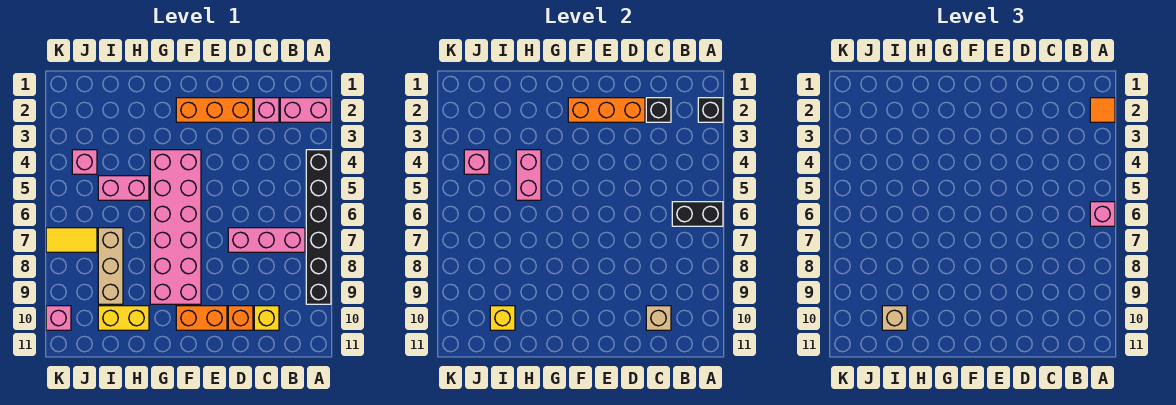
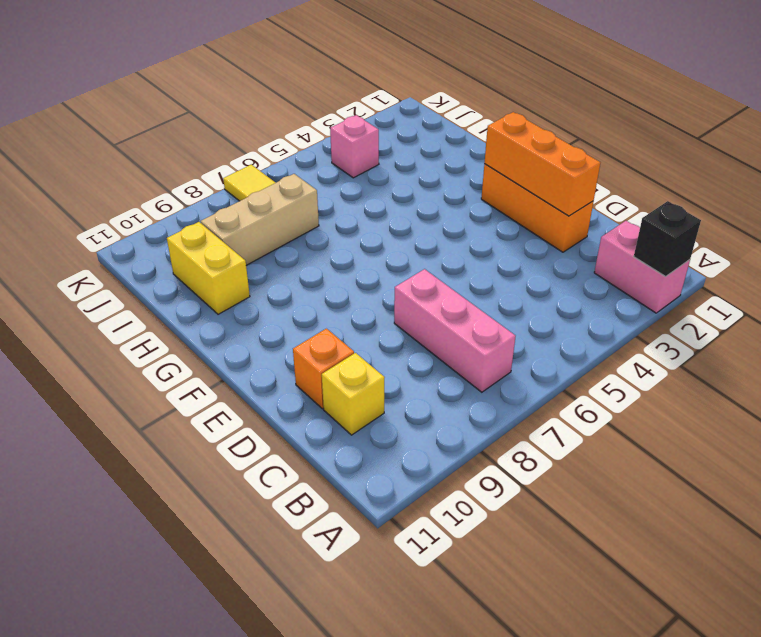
none -> black brick A4:A9 level 1
none -> pink brick C2 level 1
none -> orange brick E10:F10 level 1

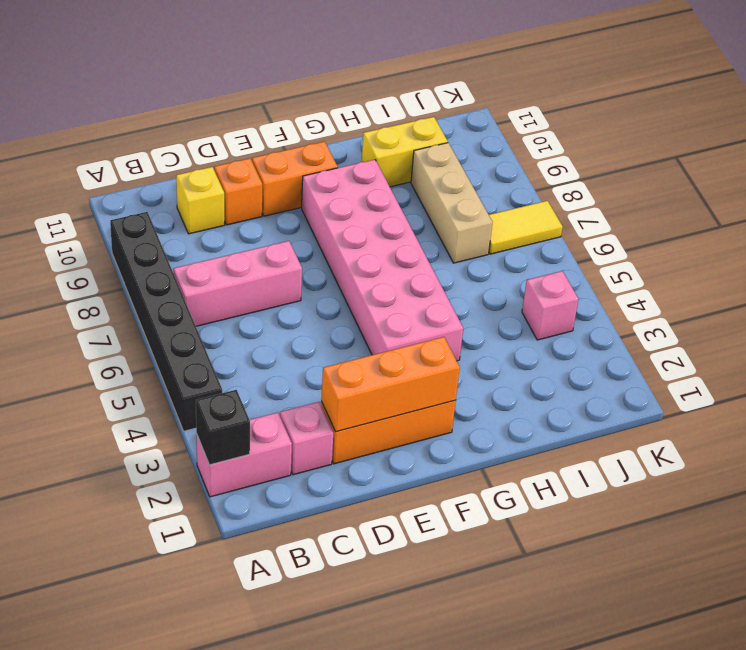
none -> pink brick H5:I5 level 1
none -> pink brick K10 level 1
none -> black brick A6:B6 level 2

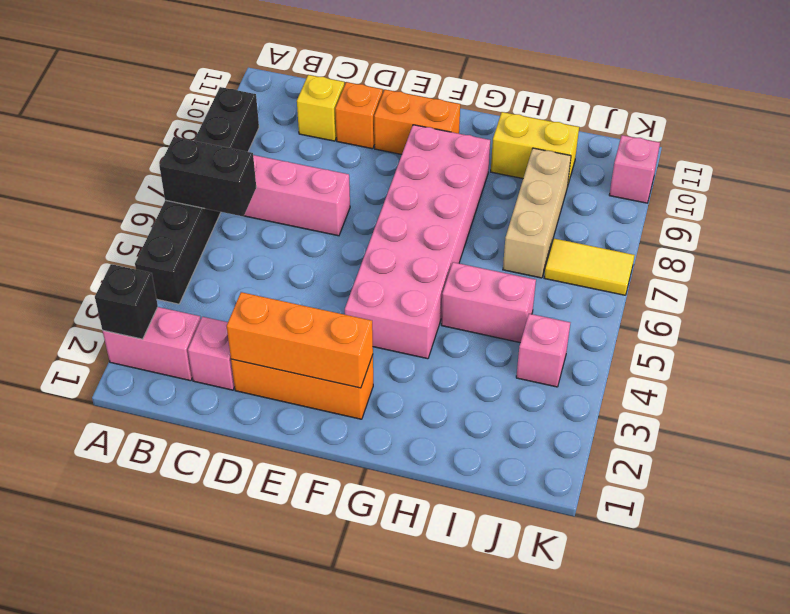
none -> black brick C2 level 2
none -> tan brick C10 level 2
none -> pink brick H4:H5 level 2

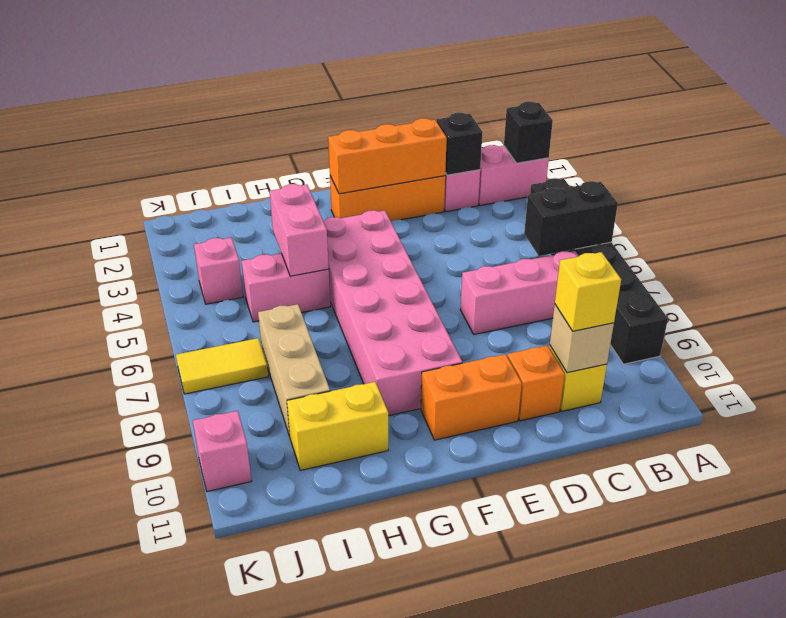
yellow brick C10 level 3 -> yellow brick I10 level 2
none -> pink brick J4 level 2
none -> orange tile A2 level 3
none -> pink brick A6 level 3

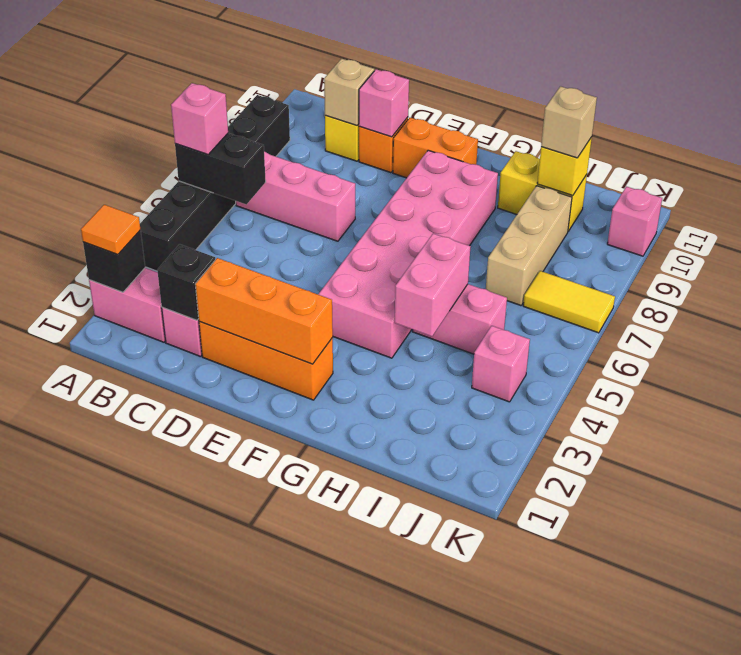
pink brick D10 level 2 -> pink brick J4 level 2

